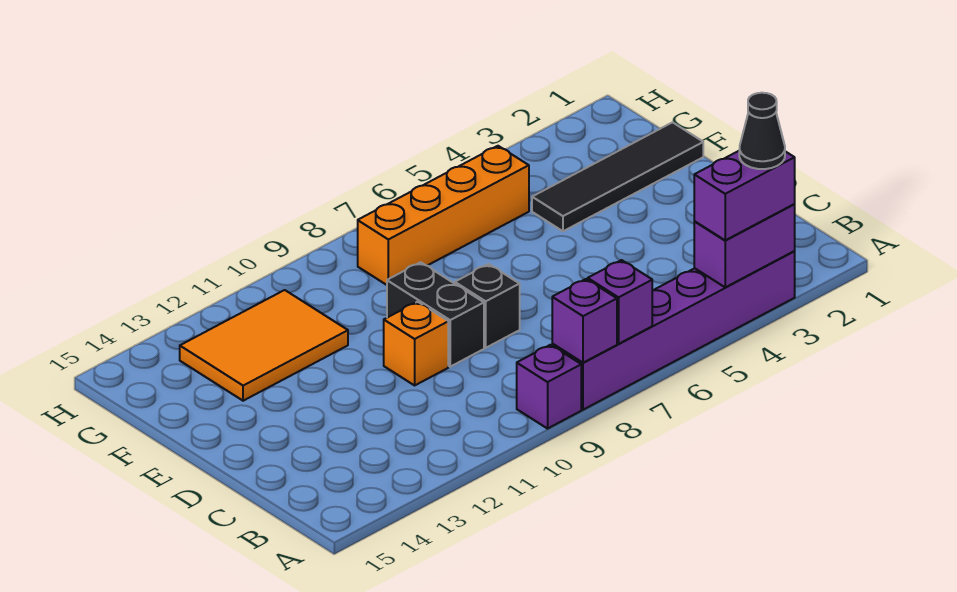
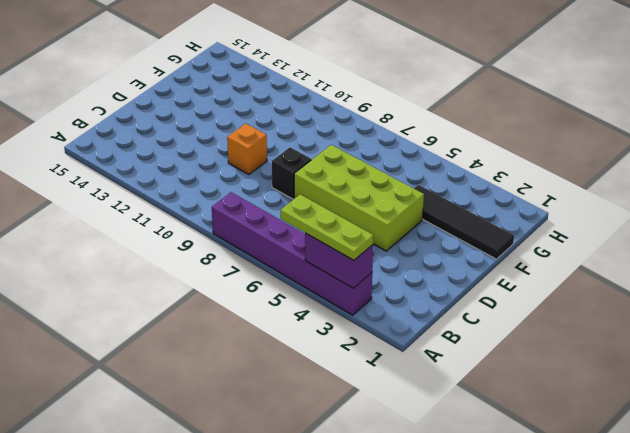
lime plate A3:A5 level 3 -> purple brick A3:A4 level 3
lime brick D4:E7 level 1 -> none
none -> purple brick A9 level 1
none -> black brick D9:E9 level 1
none -> orange tile F11:G13 level 1

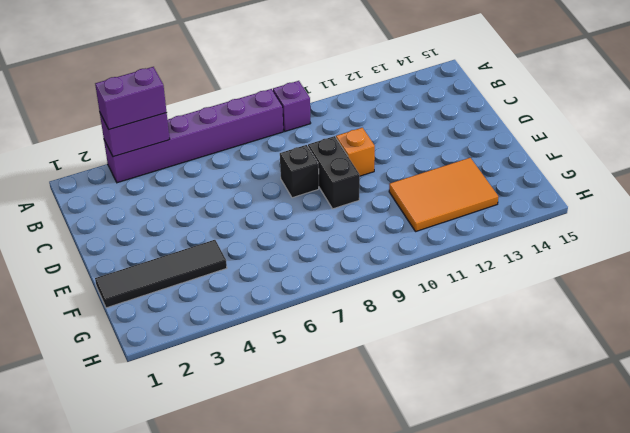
none -> orange brick G5:G8 level 1
none -> purple brick A7 level 2
none -> purple brick A8 level 2

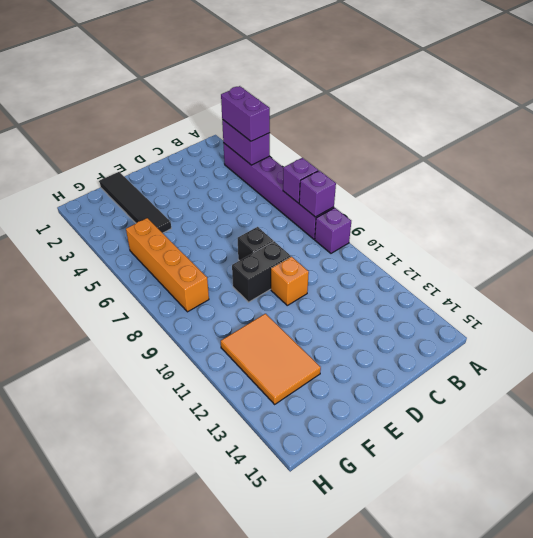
none -> black cone A3 level 4

